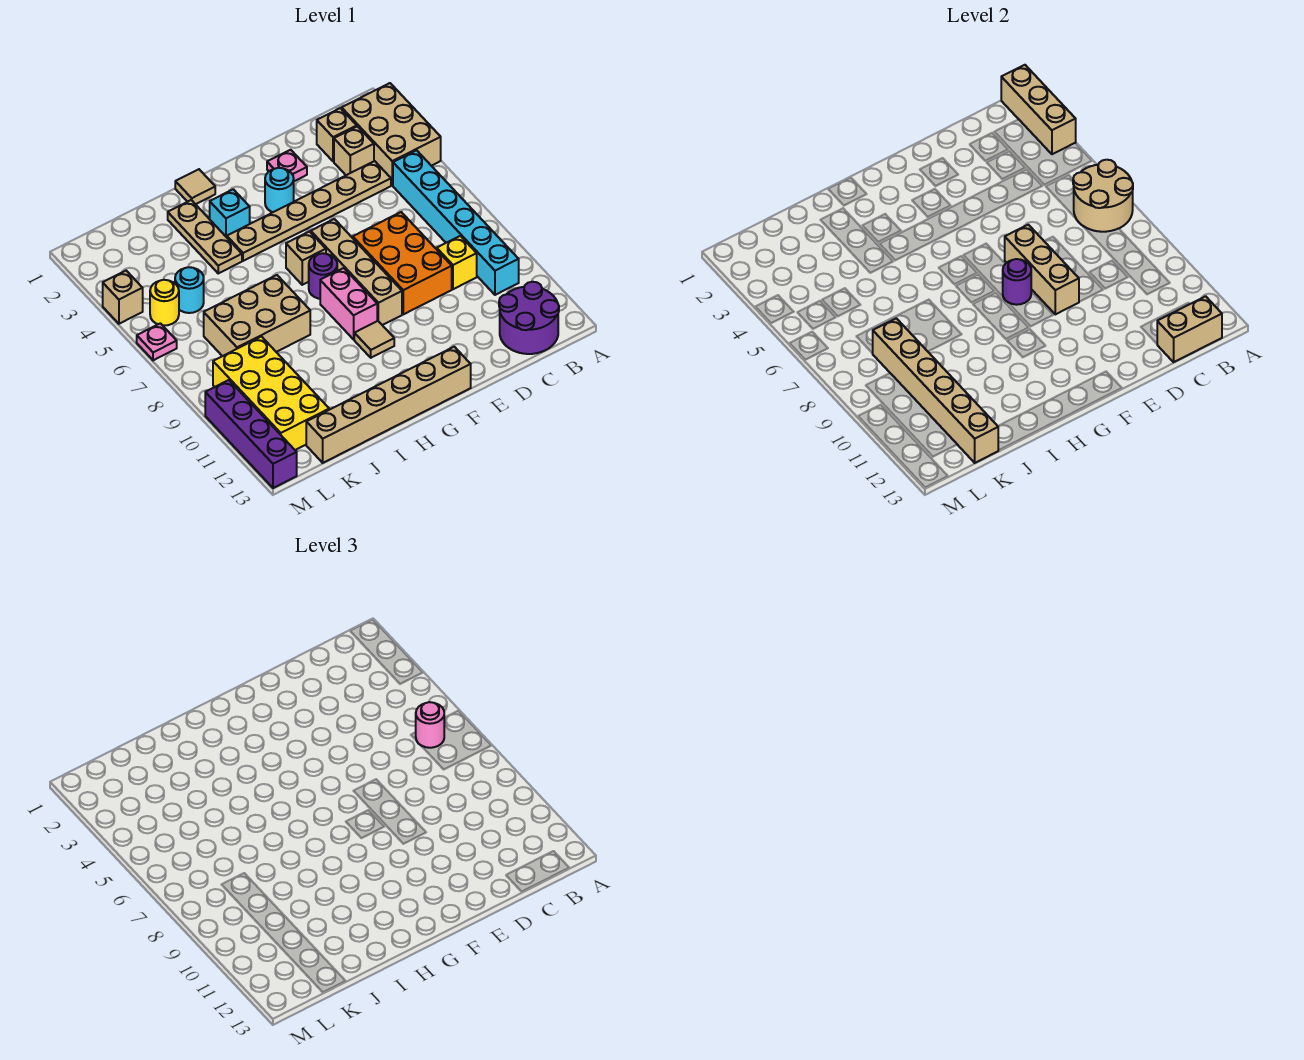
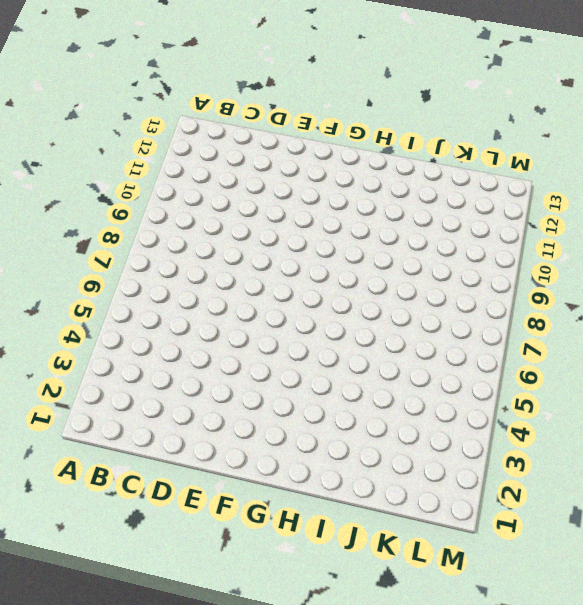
none -> tan brick A2:B4 level 1
none -> cyan brick B5:B10 level 1
none -> purple round brick B12:C13 level 1
none -> tan brick C2 level 1

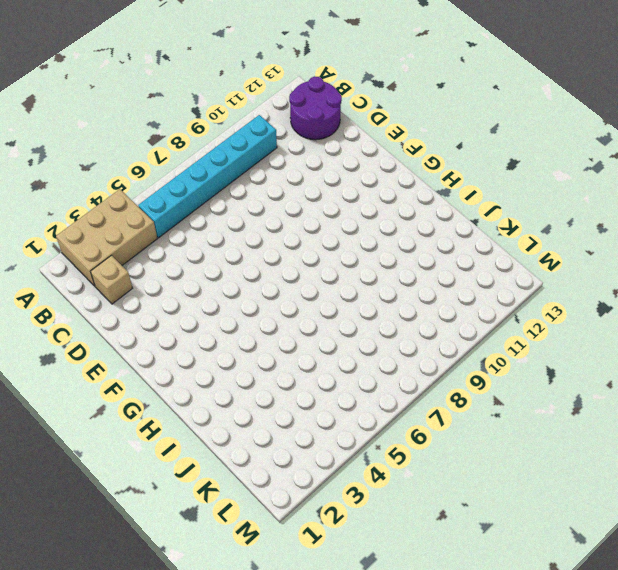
none -> tan brick C3 level 1
none -> tan plate C4:H4 level 1
none -> yellow brick C9 level 1
none -> orange brick D7:E9 level 1

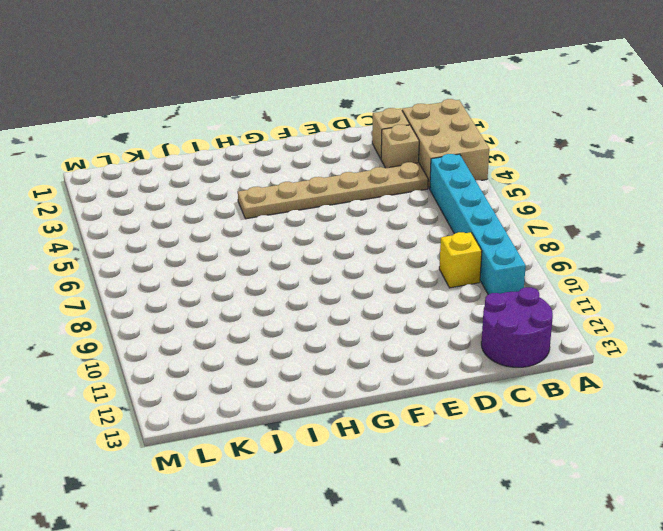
none -> orange brick D7:E9 level 1
none -> pink plate E2 level 1
none -> cyan round brick F3 level 1
none -> tan brick F6:F9 level 1

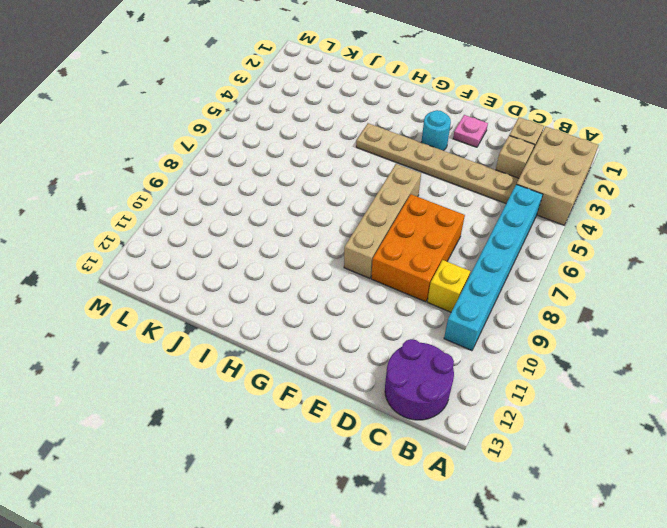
none -> tan brick F13:K13 level 1
none -> tan brick G6 level 1
none -> purple round brick G7 level 1
none -> pink brick G8:G9 level 1

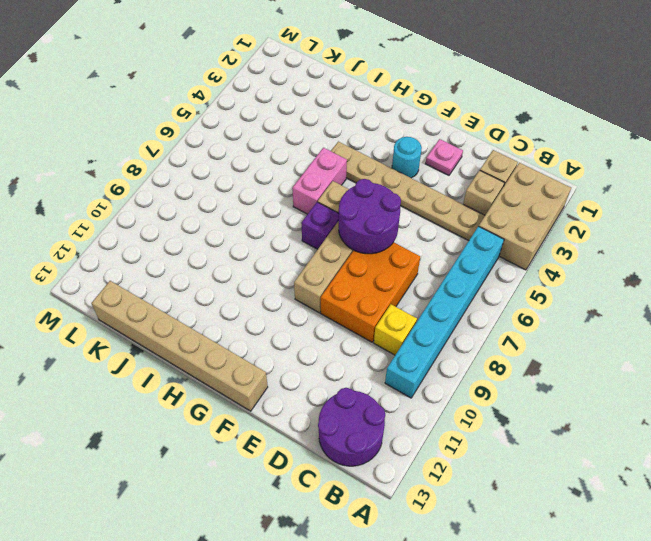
purple round brick E6:F7 level 2 -> tan brick E7:E9 level 2
purple brick G7 level 1 -> purple round brick G7 level 1
pink brick H5:H6 level 1 -> pink brick G8:G9 level 1
none -> tan tile G10 level 1
none -> tan tile H1 level 1
none -> cyan brick H3 level 1
none -> tan plate I2:I4 level 1

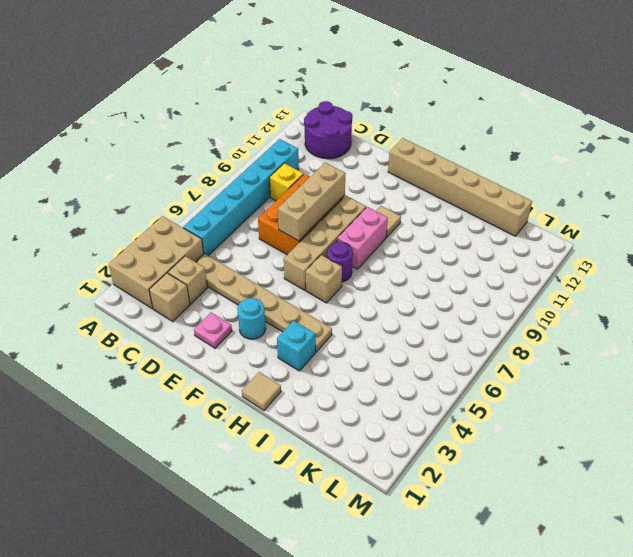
none -> tan plate I2:I4 level 1
none -> tan brick I7:K8 level 1
none -> cyan round brick K5 level 1
none -> yellow brick K9:L12 level 1

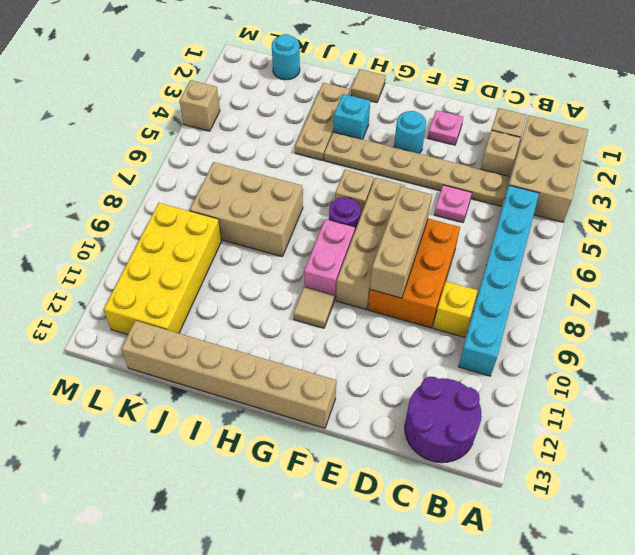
pink plate D5 level 1 -> pink plate M6 level 1
cyan round brick K1 level 1 -> cyan round brick K5 level 1
none -> yellow round brick L5 level 1
none -> purple brick M10:M13 level 1
none -> tan brick A1:A3 level 2
none -> tan round brick A6:B7 level 2

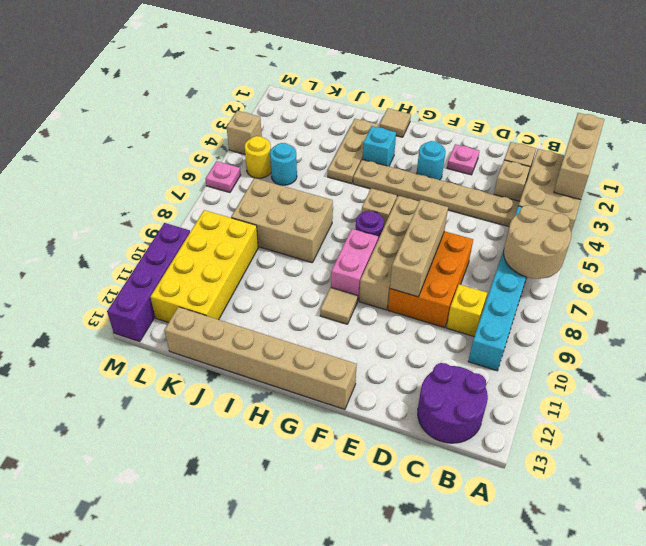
none -> tan brick B13:C13 level 2
none -> purple round brick F8 level 2
none -> tan brick K8:K13 level 2
none -> pink round brick B6 level 3

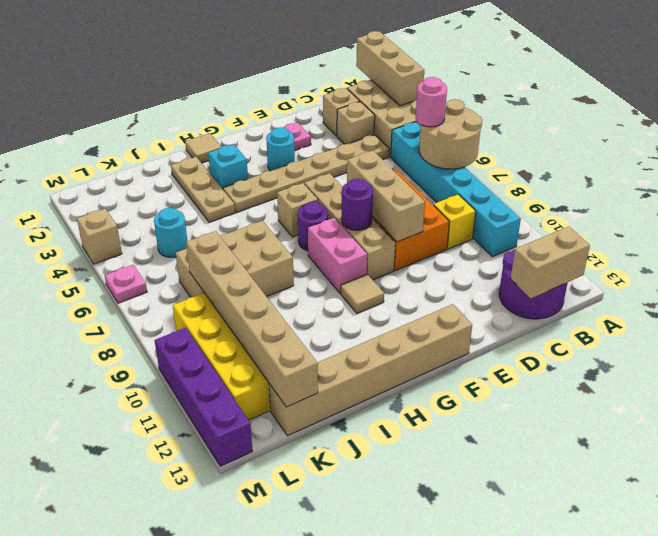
none -> yellow round brick L5 level 1

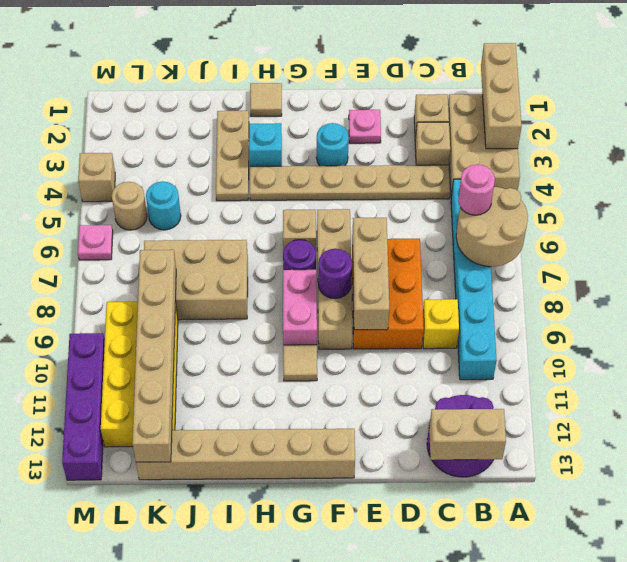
tan round brick L5 level 1 -> yellow round brick L5 level 1

